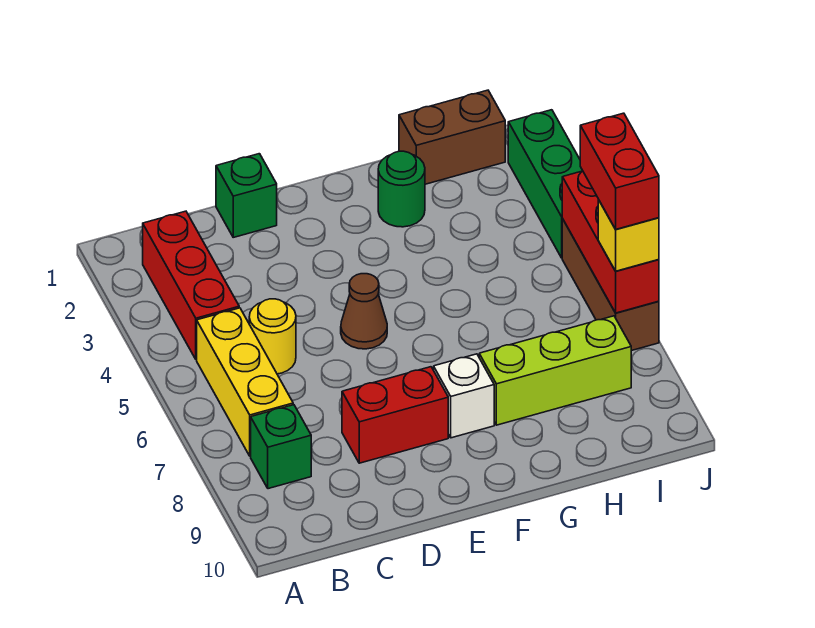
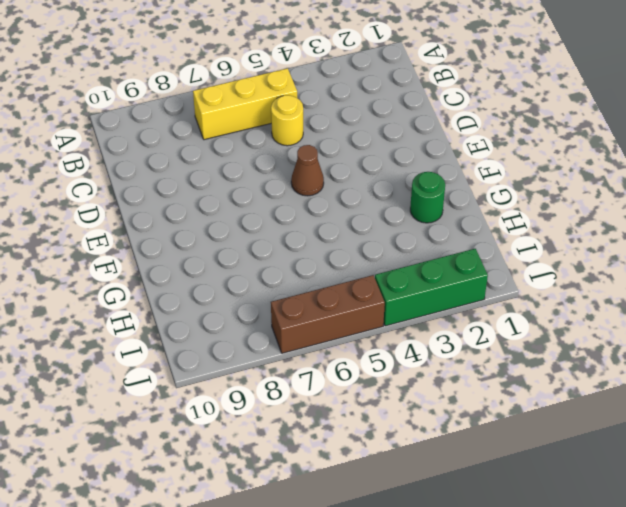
none -> red brick B2:B4 level 1
none -> green brick B8 level 1
none -> green brick D1 level 1

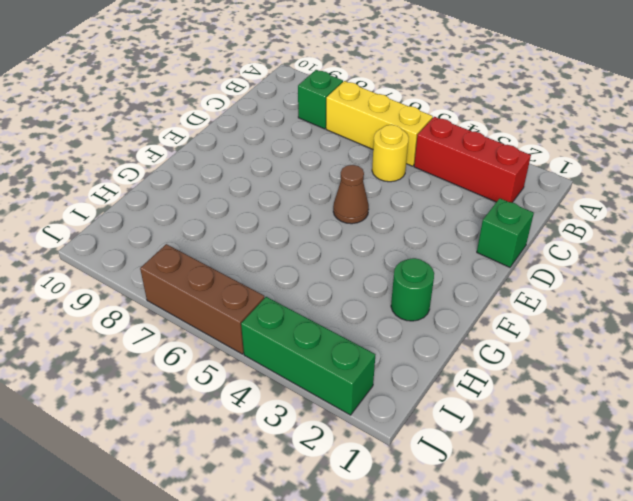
none -> red brick D8:E8 level 1
none -> white brick F8 level 1
none -> lime brick G8:I8 level 1

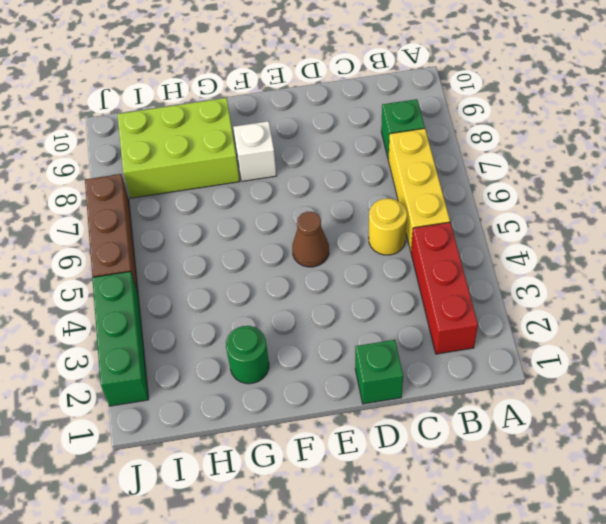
lime brick G8:I9 level 1 -> lime brick G8:I8 level 1
none -> red brick D8:E8 level 1
none -> brown brick H1:I1 level 1
none -> red brick J5:J7 level 2

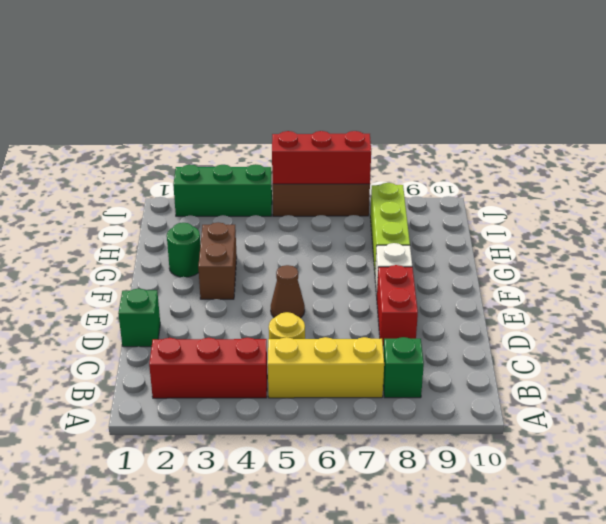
brown brick F3:G3 level 1 -> brown brick H1:I1 level 1
none -> yellow brick J7 level 3
none -> red brick J6:J7 level 4

